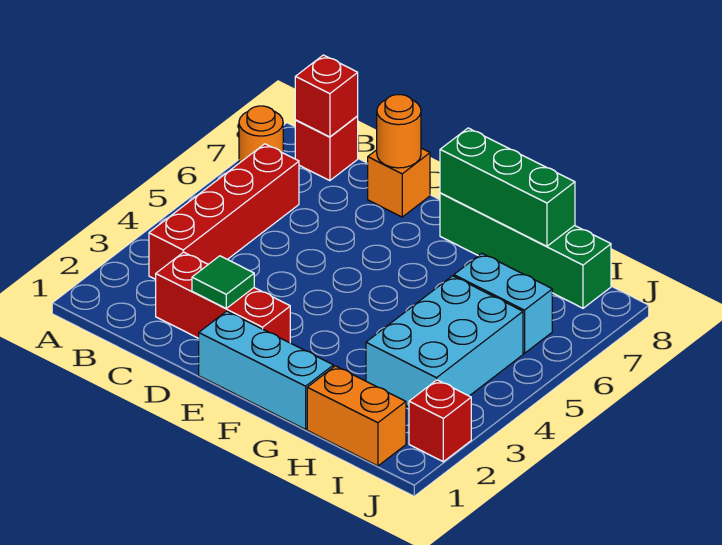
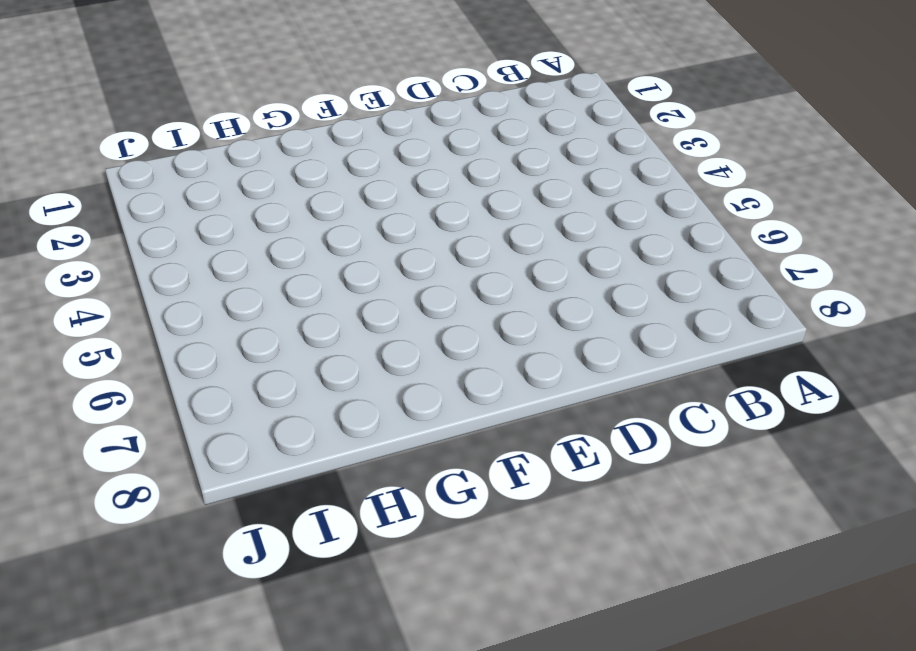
none -> orange round brick A7 level 1
none -> red brick B3:B6 level 1
none -> red brick B8 level 1

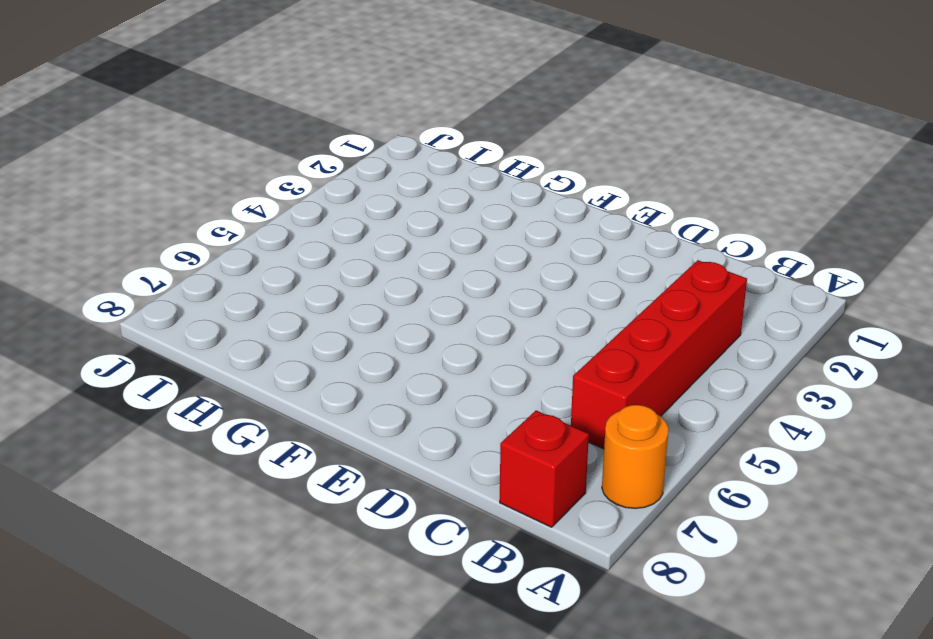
none -> red brick C2:E2 level 1
none -> orange brick D8 level 1
none -> cyan brick E1:G1 level 1

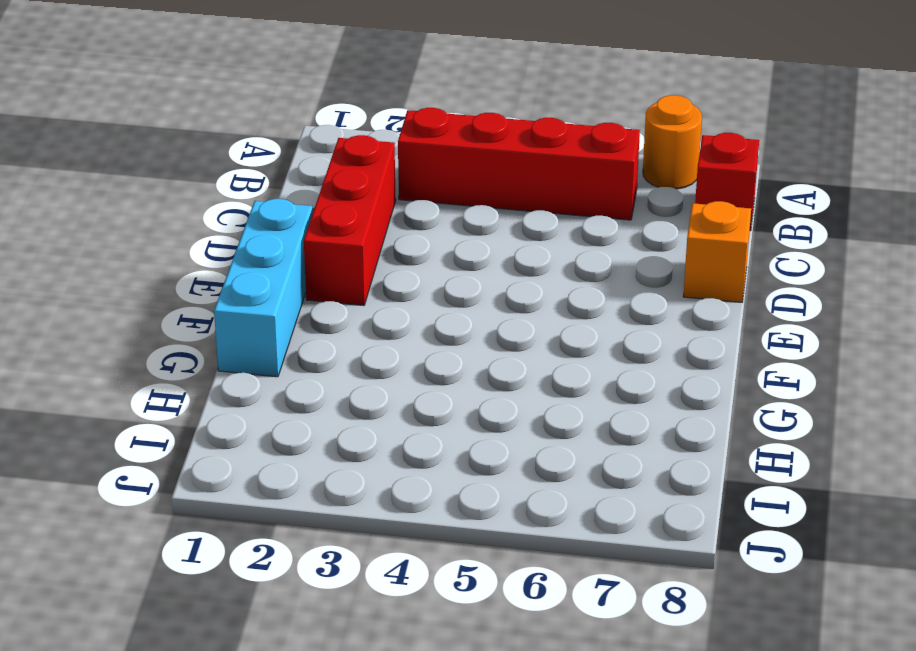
none -> green brick F8:I8 level 1
none -> orange brick H1:I1 level 1
none -> cyan brick H3:I5 level 1

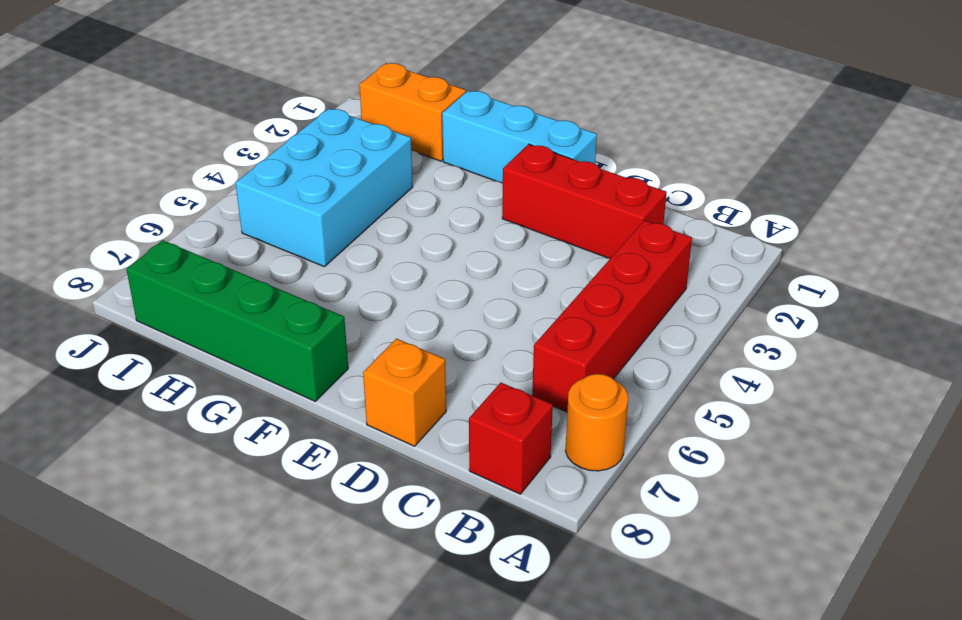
none -> cyan brick H6:I6 level 1
none -> red brick J2 level 1
none -> red brick B8 level 2

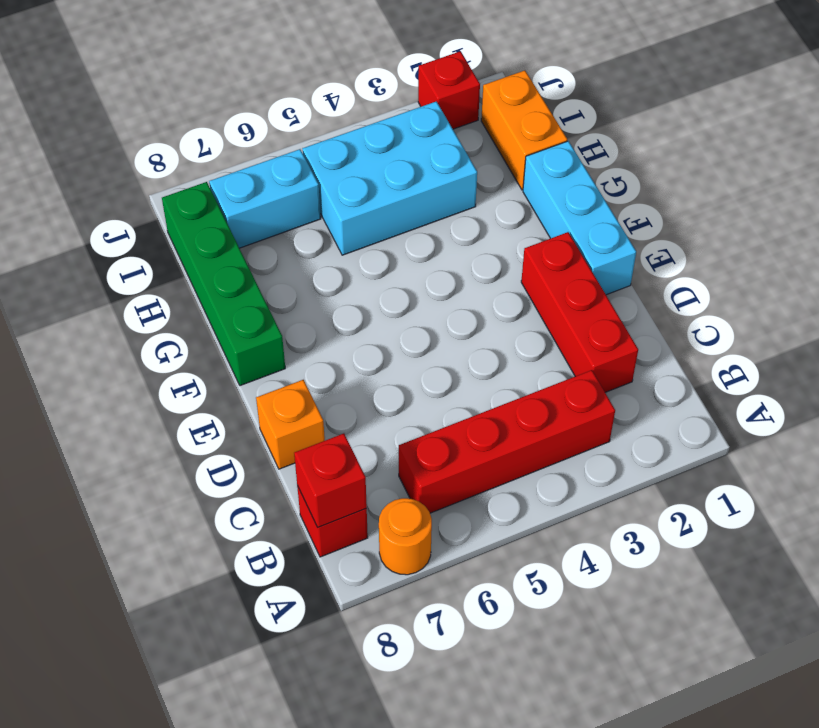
cyan brick I6:I7 level 1 -> cyan brick H6:I6 level 1
none -> green tile D2 level 2
none -> orange round brick D8 level 2
none -> green brick F8:H8 level 2

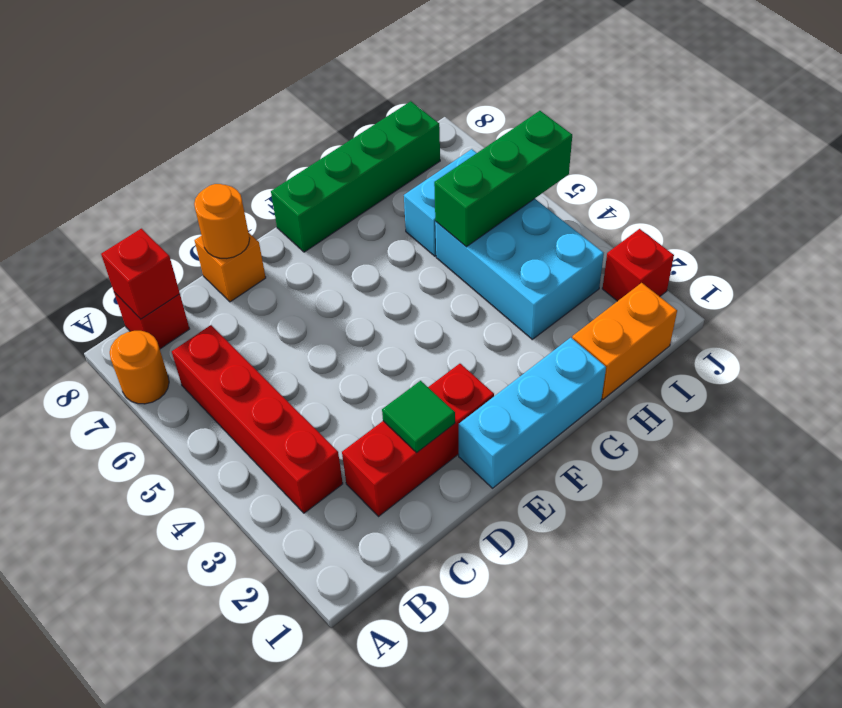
green brick H5:J5 level 2 -> green brick F8:H8 level 2

